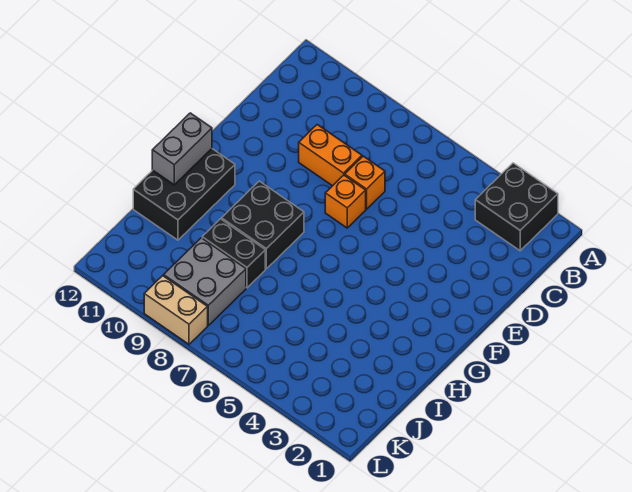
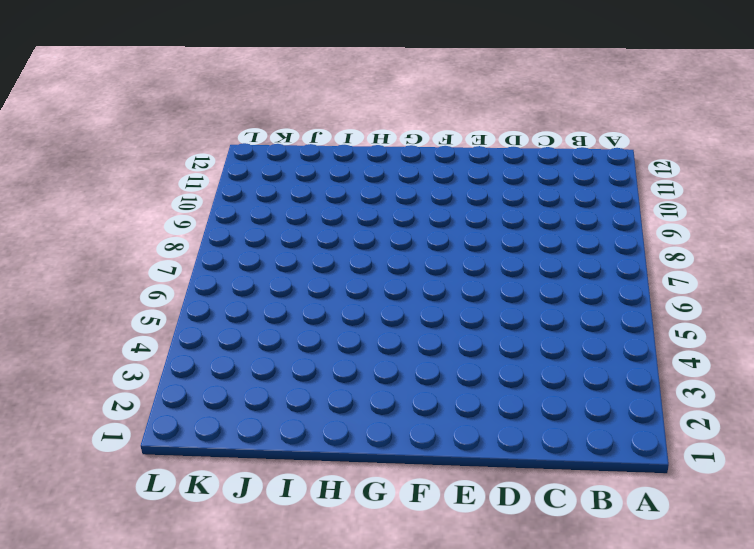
none -> black brick A2:B3 level 1
none -> orange brick D7 level 1

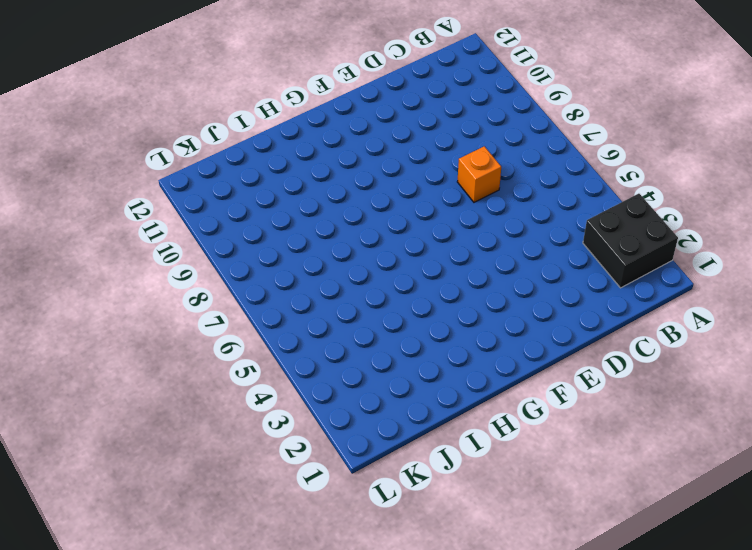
none -> orange brick D8:D9 level 1
none -> orange brick E7 level 1

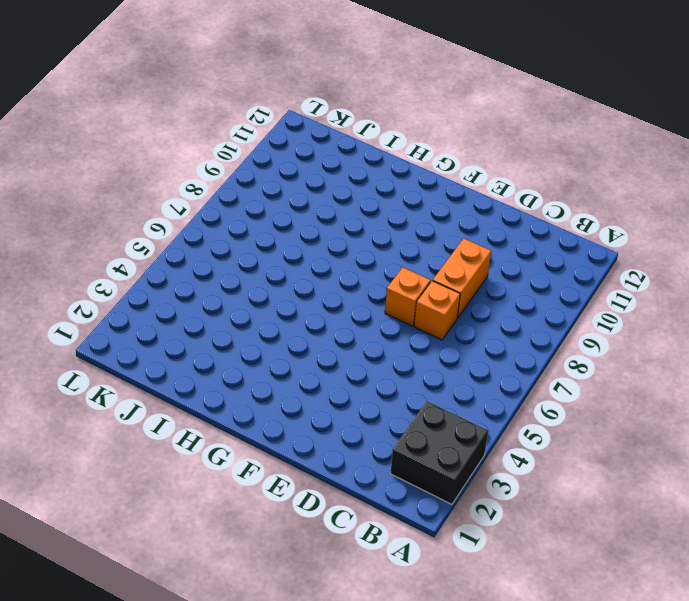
none -> black brick G8:H9 level 1
none -> black brick G11:I12 level 1

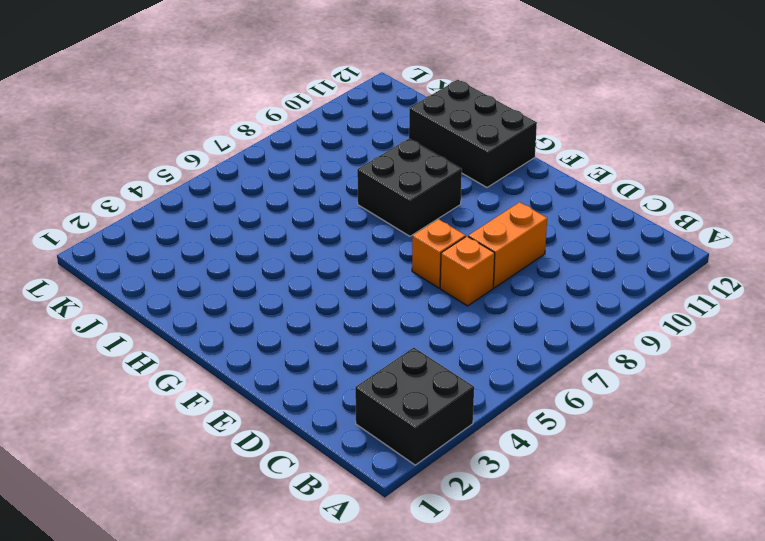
none -> black brick I8:I9 level 1
none -> grey brick J8:K9 level 1

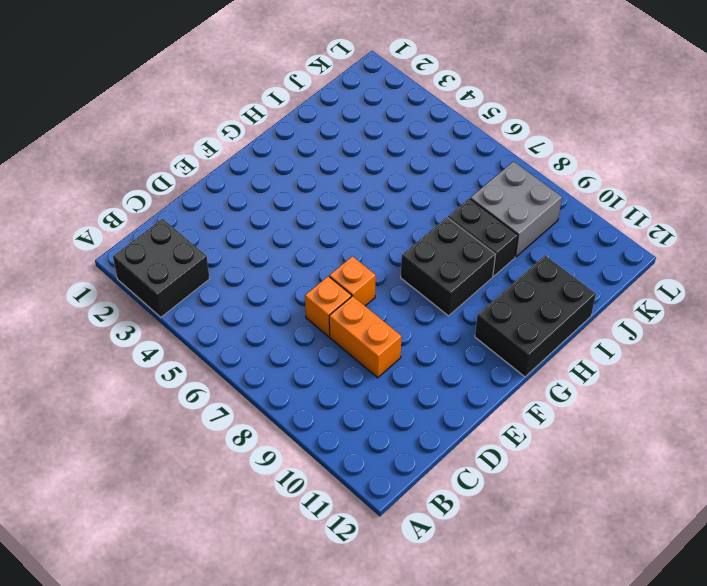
none -> tan brick L8:L9 level 1
none -> grey brick G12:H12 level 2

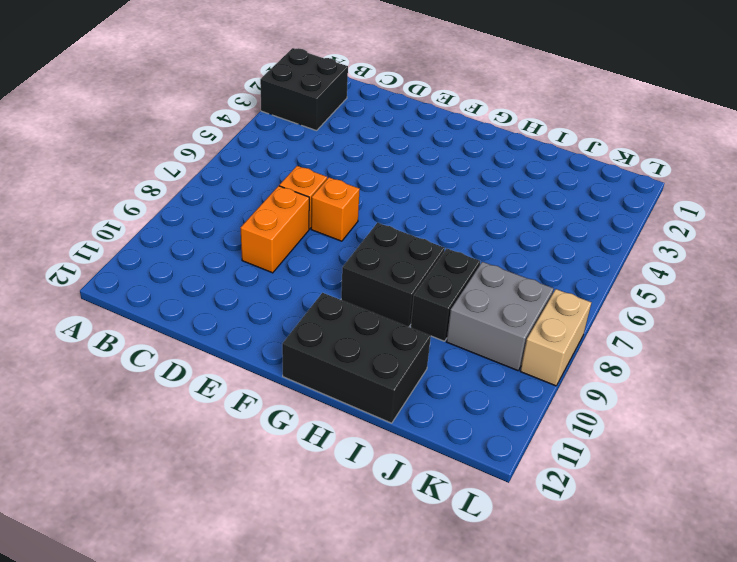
none -> grey brick G12:H12 level 2

